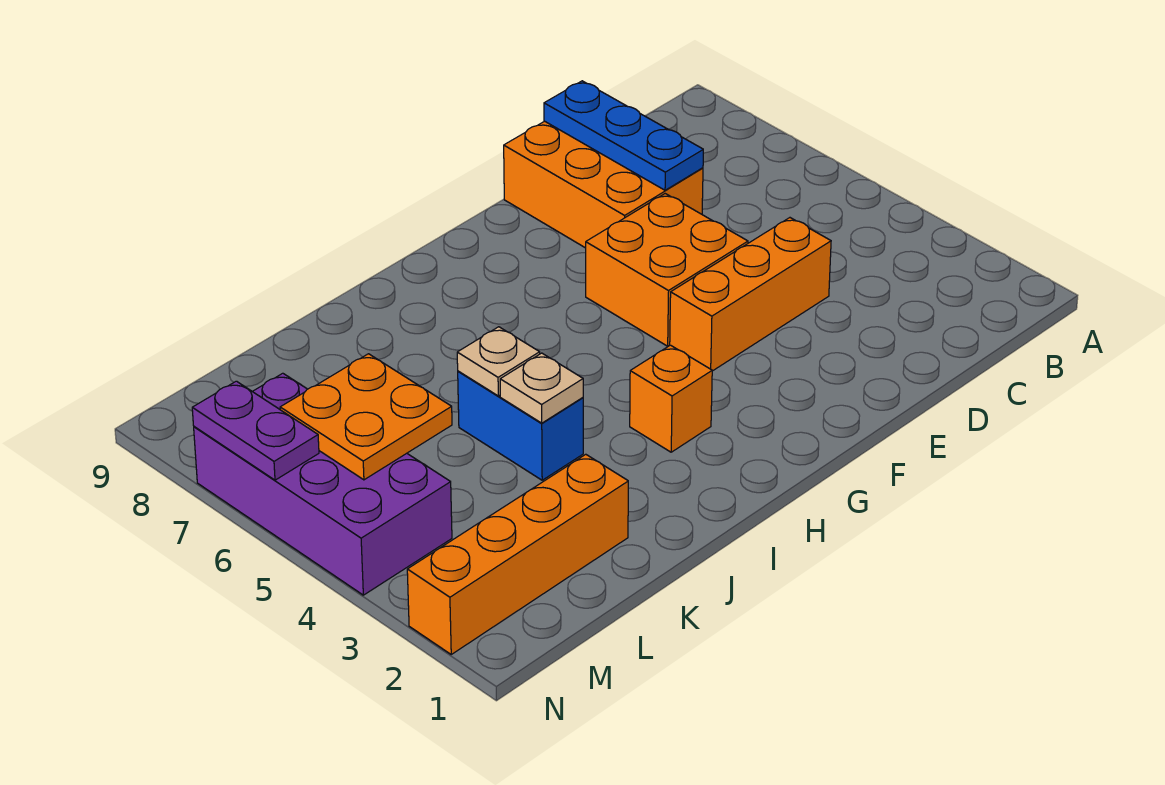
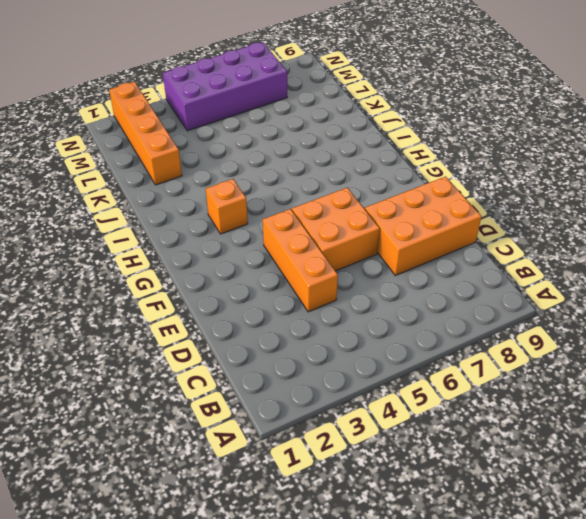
none -> blue brick J4:J5 level 1
none -> blue plate D7:D9 level 2
none -> tan plate J4 level 2

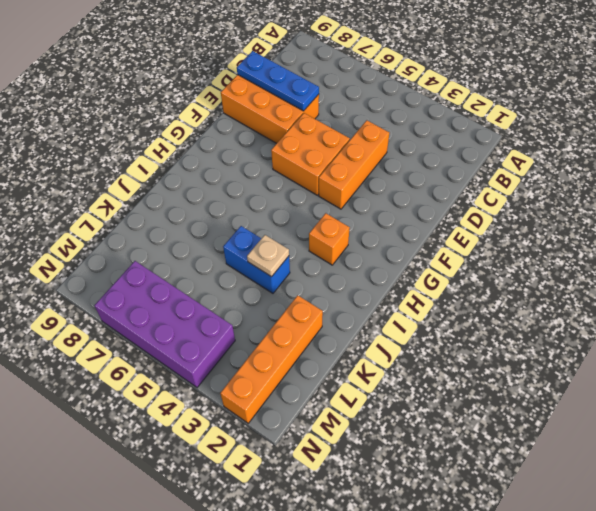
none -> tan plate J5 level 2
none -> orange plate L5:M6 level 2
none -> purple plate N6:N7 level 2

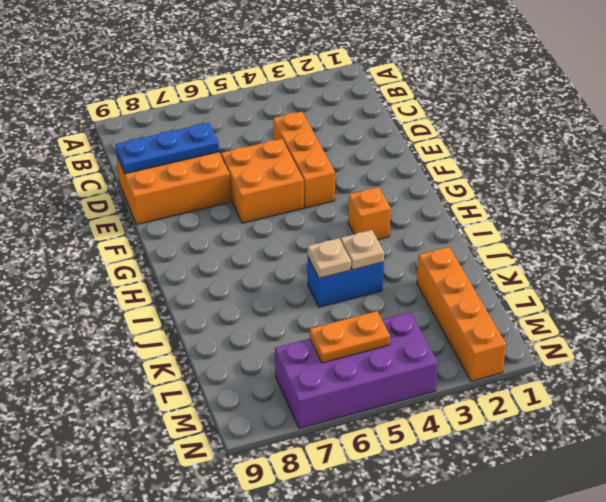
orange plate M5:M6 level 2 -> orange plate L5:M6 level 2
none -> purple plate N6:N7 level 2

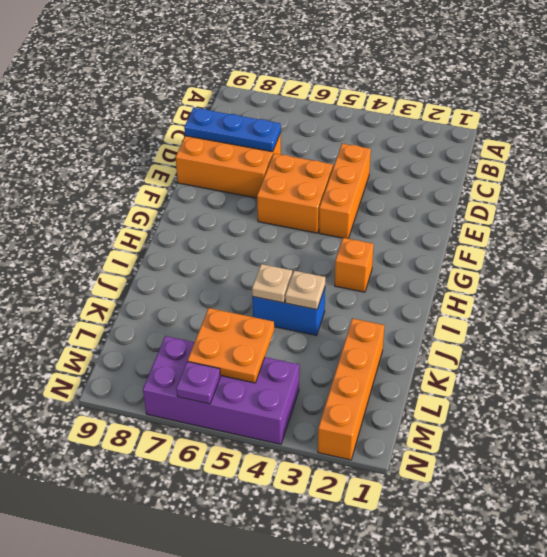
purple plate N6 level 2 -> purple plate N6:N7 level 2

